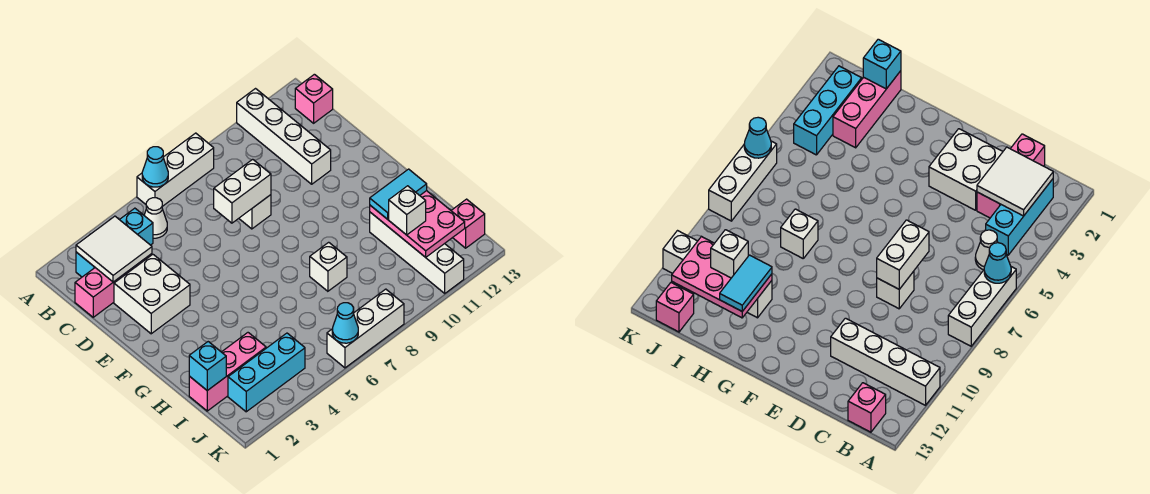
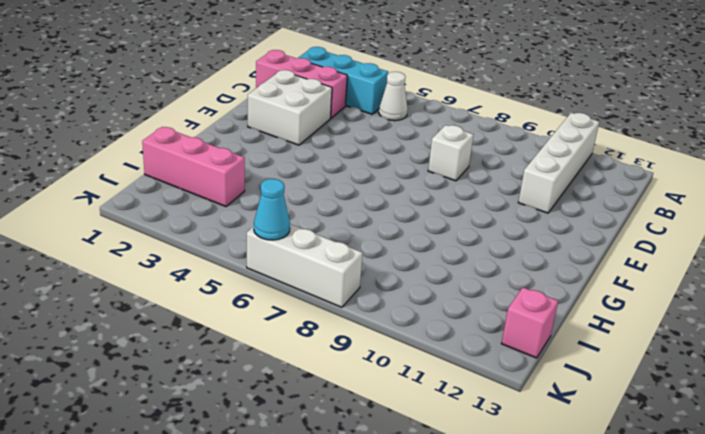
none -> white brick A6:A8 level 1
none -> pink brick B13 level 1
none -> white brick H8 level 1

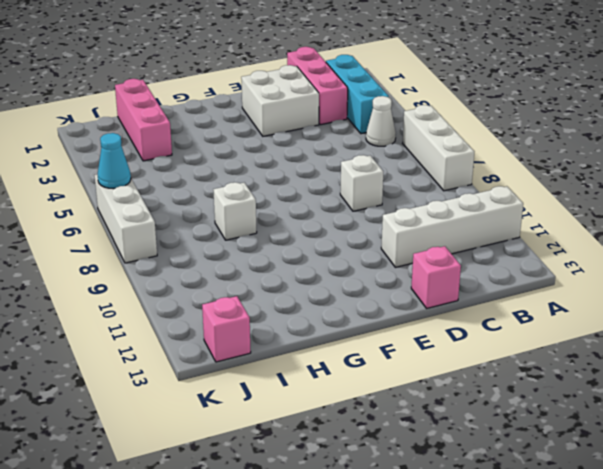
pink brick D13 level 1 -> pink brick B13 level 1
none -> white brick H11:K11 level 1
none -> cyan brick J2:J4 level 1
none -> cyan cone A6 level 2

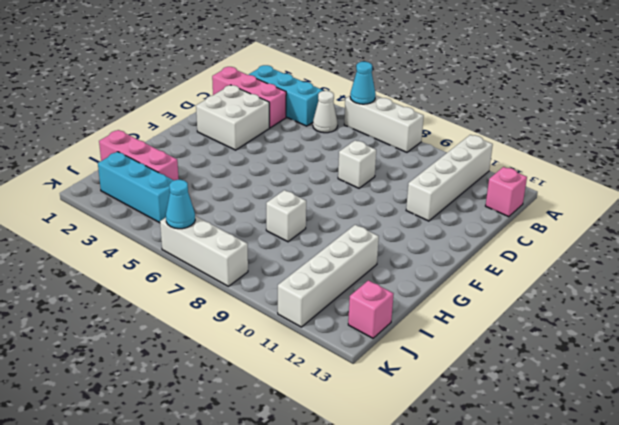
none -> white tile B2:C3 level 2
none -> white brick D7:D8 level 2
none -> pink plate H11:J12 level 2

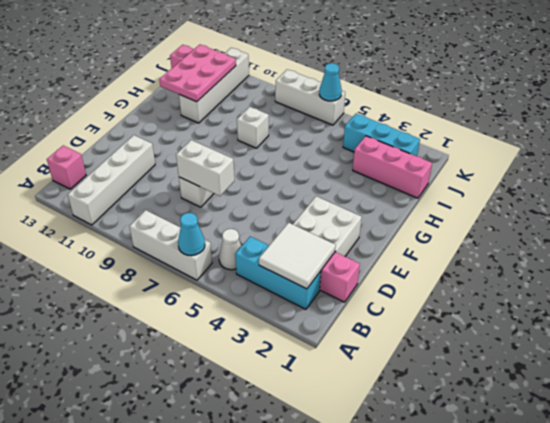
none -> cyan brick I1 level 2
none -> cyan tile H11:H12 level 3
none -> white brick I11 level 3

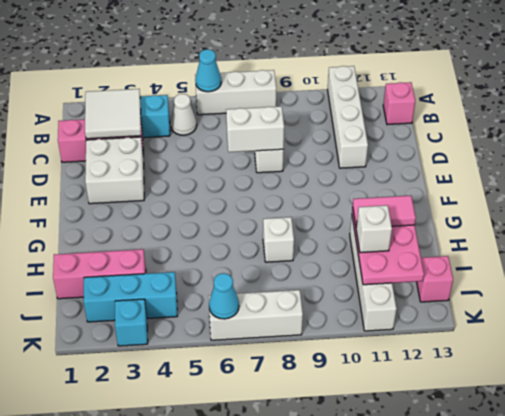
pink tile H11:H12 level 3 -> cyan tile H11:H12 level 3
cyan brick K3 level 1 -> cyan brick I1 level 2

